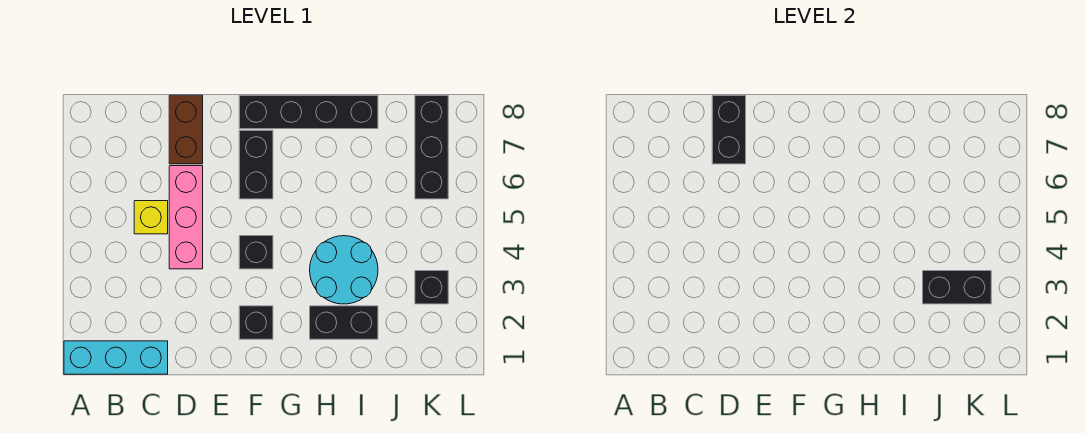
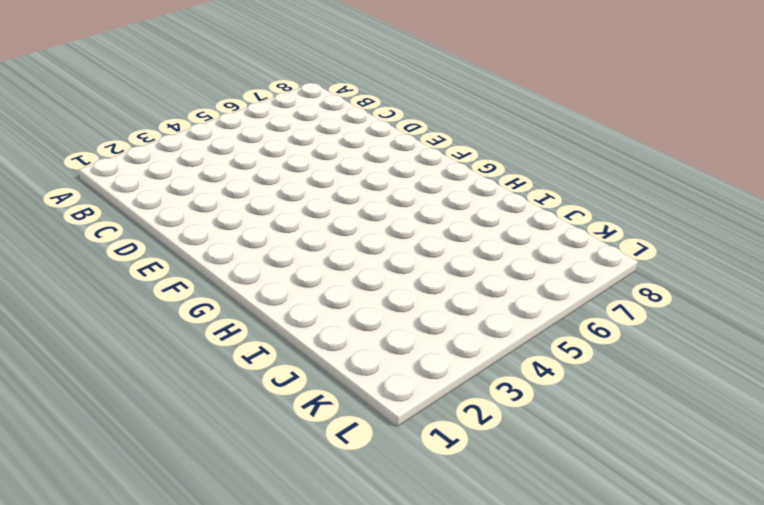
none -> cyan brick A1:C1 level 1
none -> yellow brick C5 level 1
none -> pink brick D4:D6 level 1

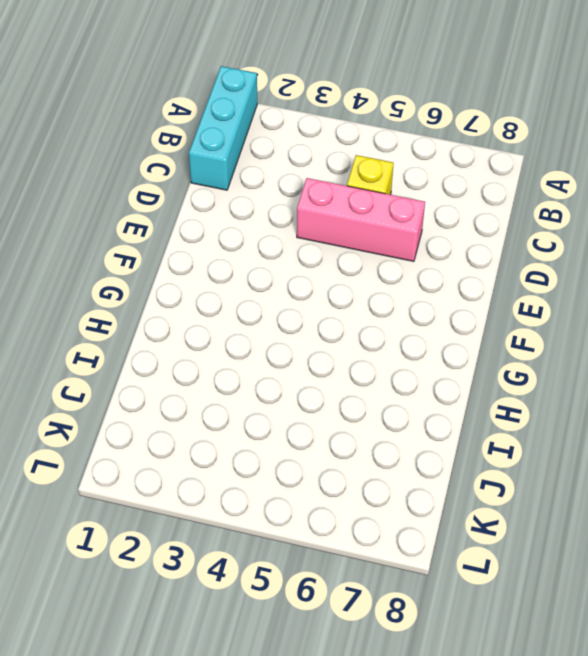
none -> brown brick D7:D8 level 1
none -> black brick F2 level 1
none -> black brick F4 level 1

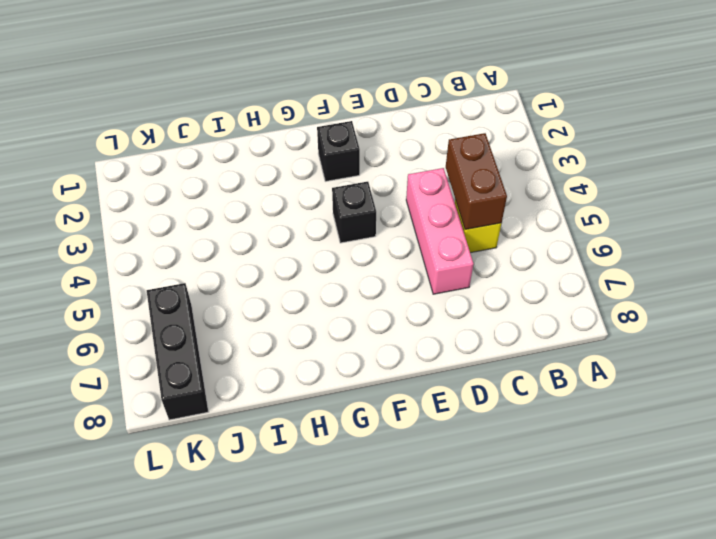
brown brick C4:C5 level 2 -> brown brick D7:D8 level 1
none -> cyan brick A1:C1 level 1
none -> black brick F6:F7 level 1
none -> black brick F8:I8 level 1

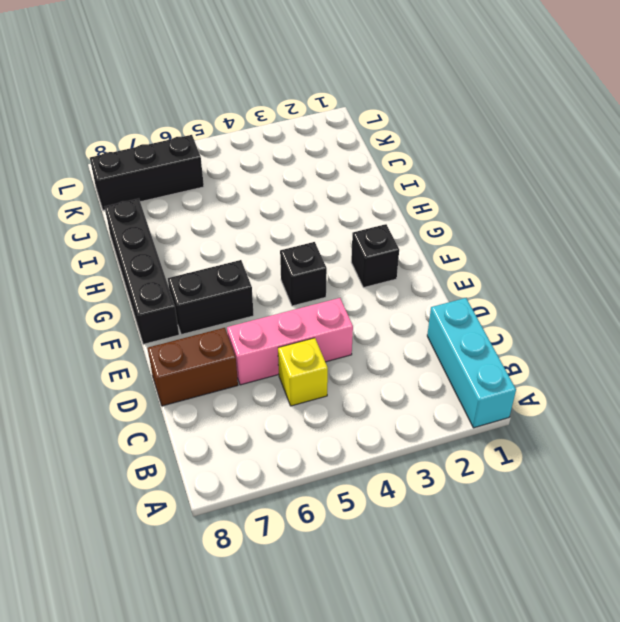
none -> black brick H2:I2 level 1
none -> cyan round brick H3:I4 level 1
none -> black brick K3 level 1

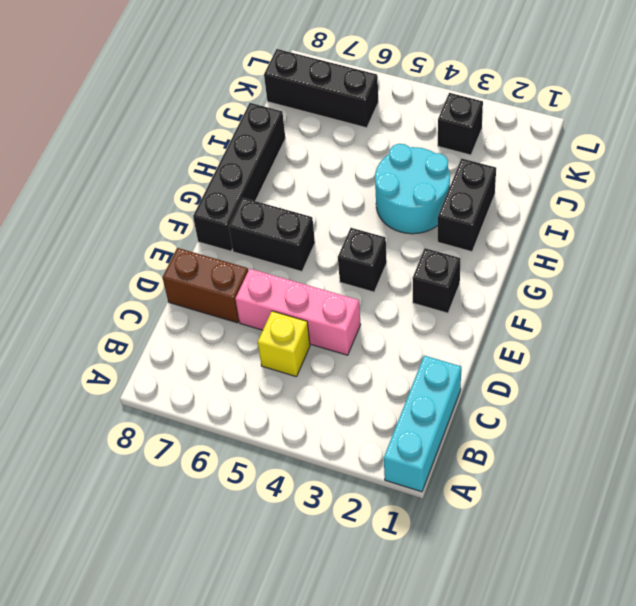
none -> black brick D7:D8 level 2
none -> black brick J3:K3 level 2

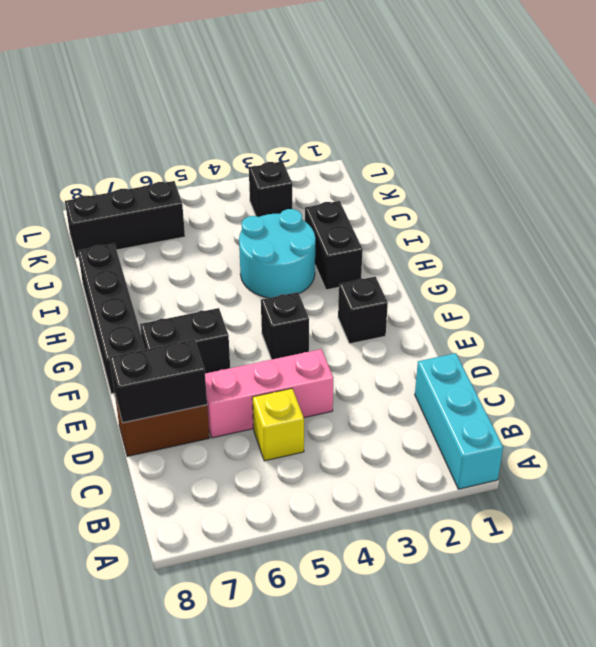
none -> black brick J3:K3 level 2

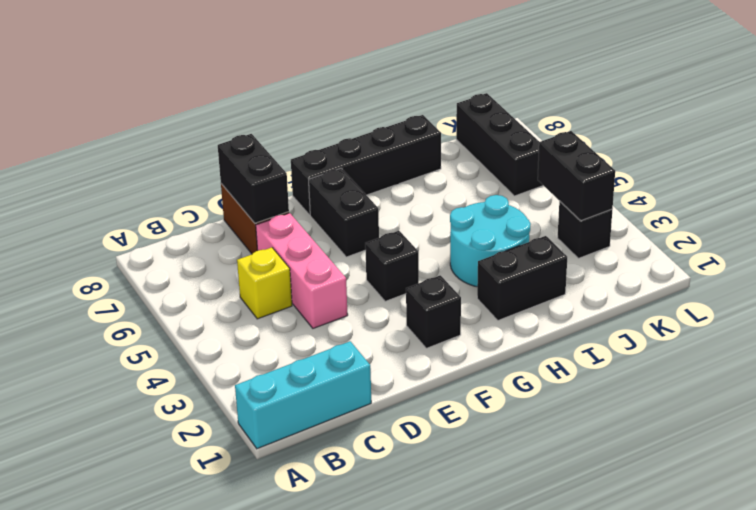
black brick K3:K4 level 2 -> black brick J3:K3 level 2

